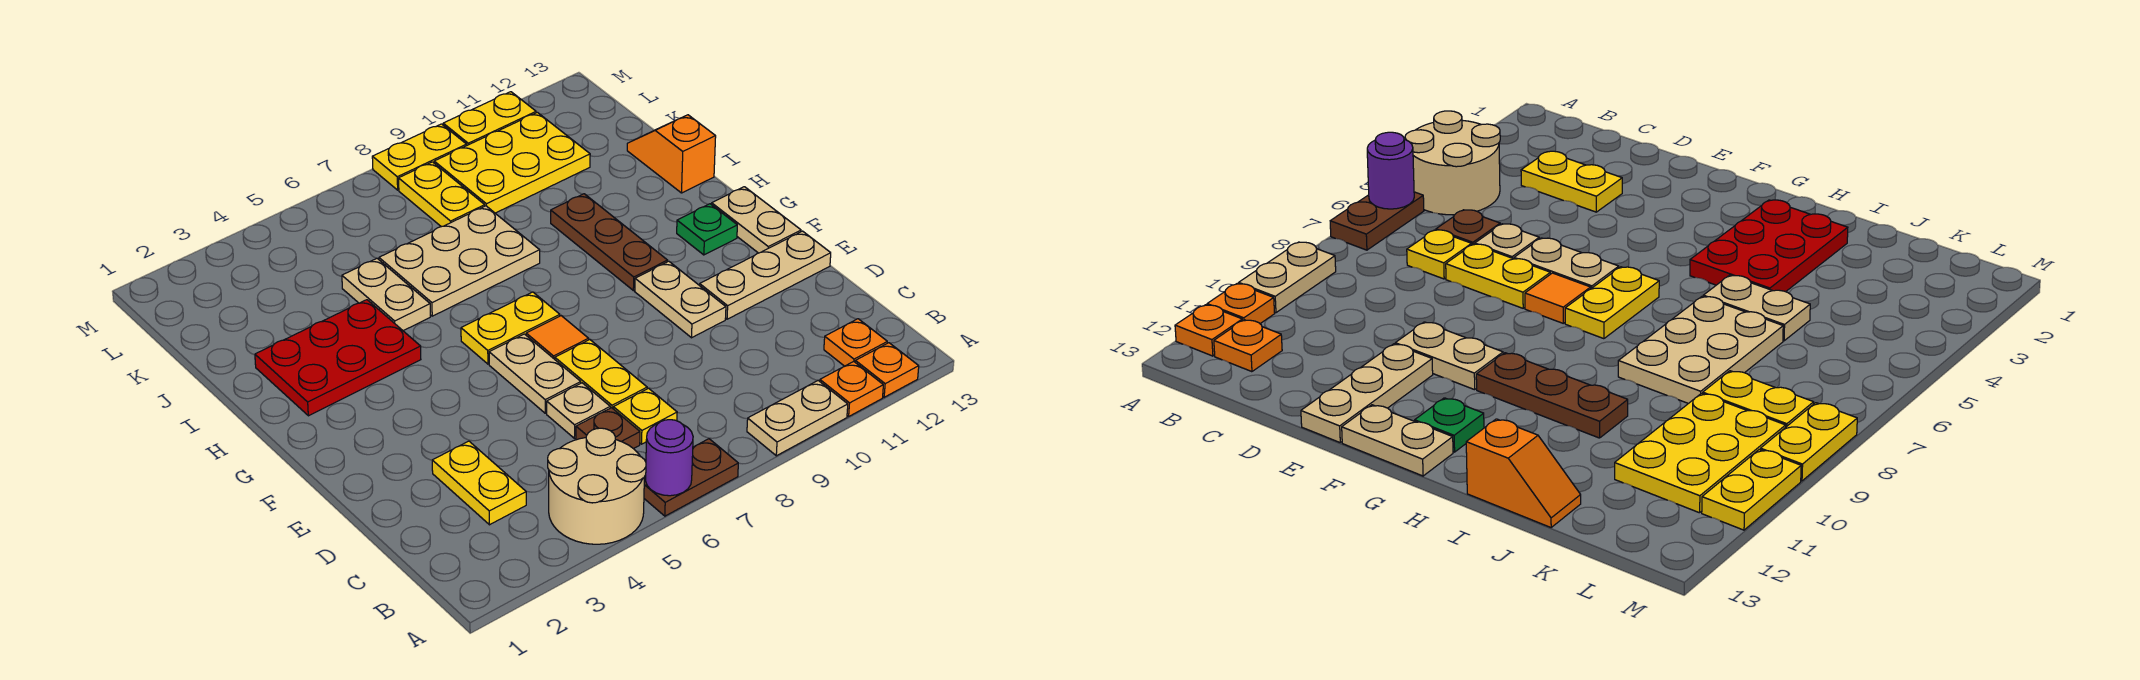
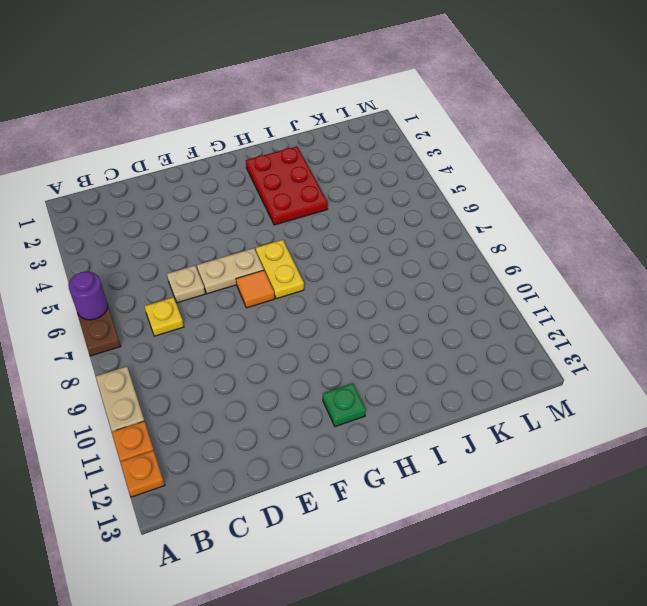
none -> tan round brick A4:B5 level 1
none -> orange plate B12 level 1
none -> yellow plate C3:D3 level 1

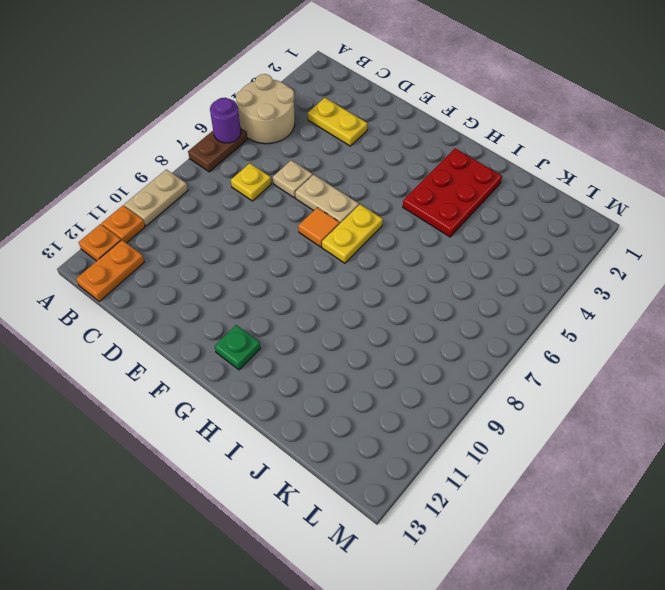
orange plate B12:B13 level 1 -> orange plate B12 level 1
none -> brown plate C6 level 1
none -> yellow plate D7:E7 level 1
none -> tan plate E10:F10 level 1

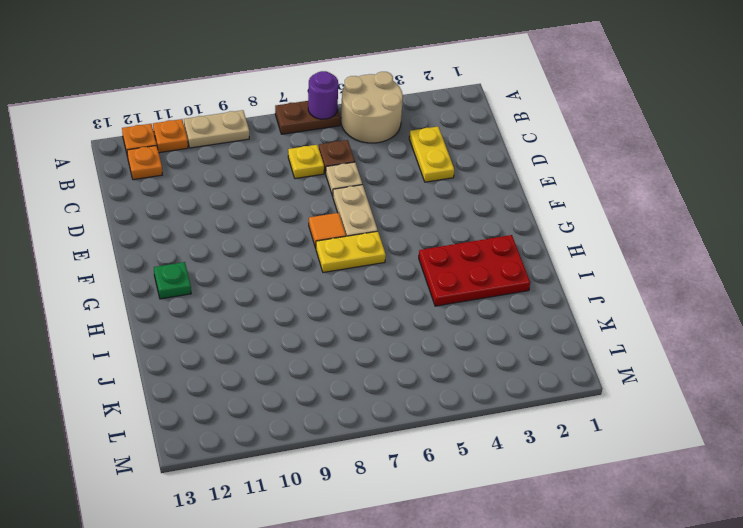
none -> yellow plate D7:E7 level 1
none -> tan plate E10:F10 level 1
none -> tan plate E11:E13 level 1

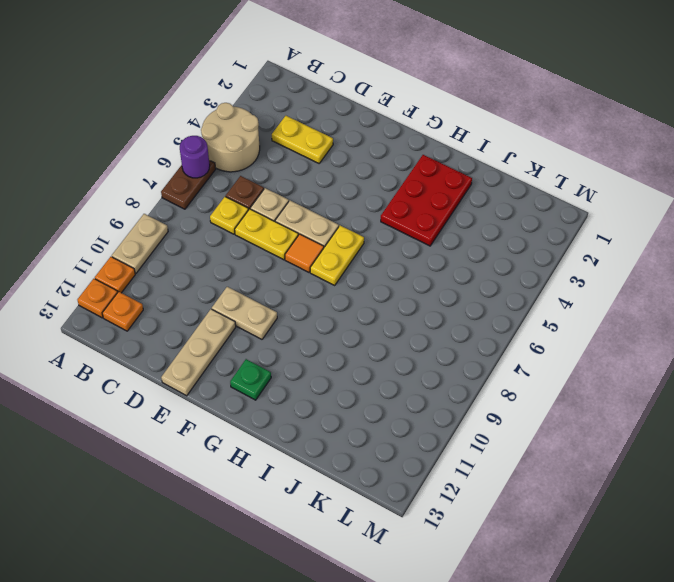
none -> tan plate F13:G13 level 1
none -> brown plate G10:I10 level 1
none -> tan plate I5:J5 level 1

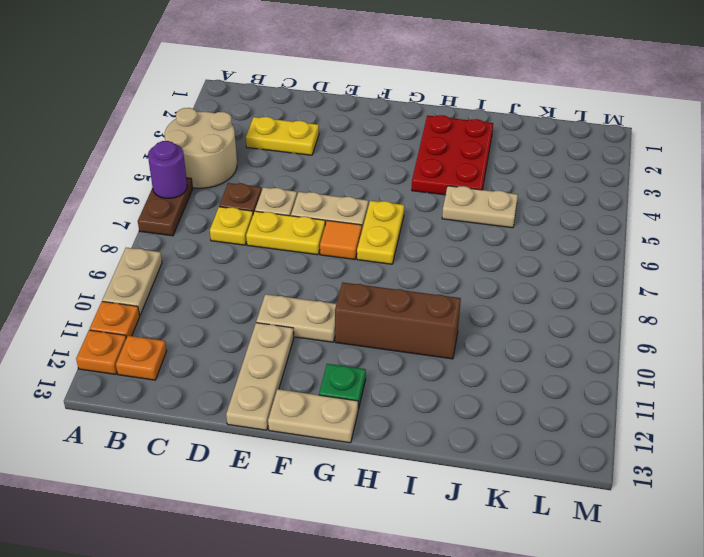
brown brick G10:I10 level 1 -> brown plate G10:I10 level 1
none -> tan plate I6:J8 level 1
none -> orange slope I13:J13 level 1 top I
none -> yellow plate K8:L8 level 1

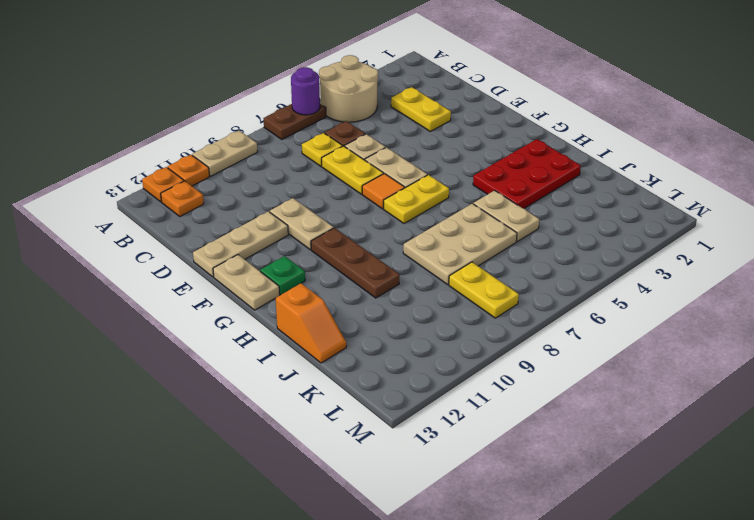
none -> yellow plate K9:L11 level 1
none -> yellow plate M8:M9 level 1
none -> yellow plate M10:M11 level 1

